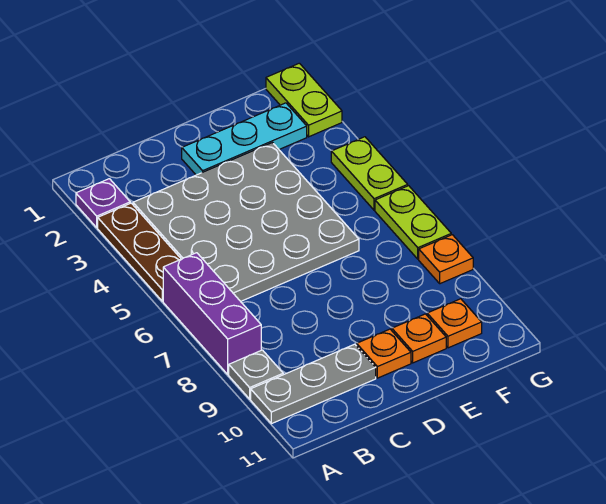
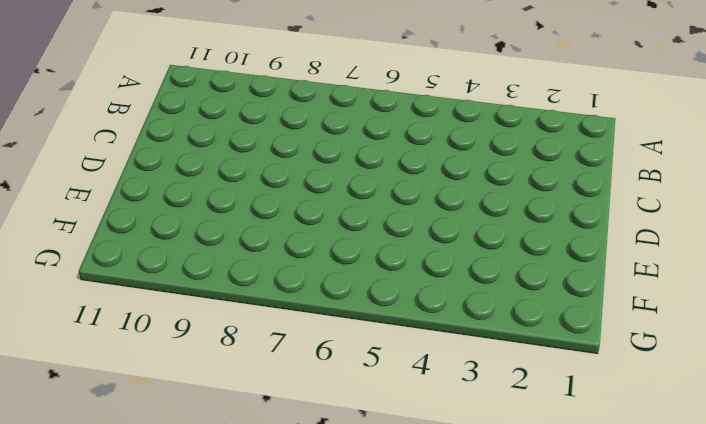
none -> purple plate A2 level 1
none -> brown plate A3:A5 level 1
none -> purple brick A6:A8 level 1

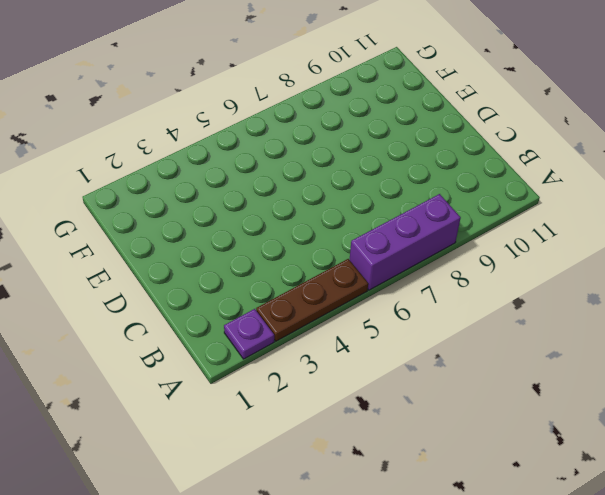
none -> grey plate A9 level 1
none -> grey plate A10:C10 level 1
none -> grey plate B3:E6 level 1

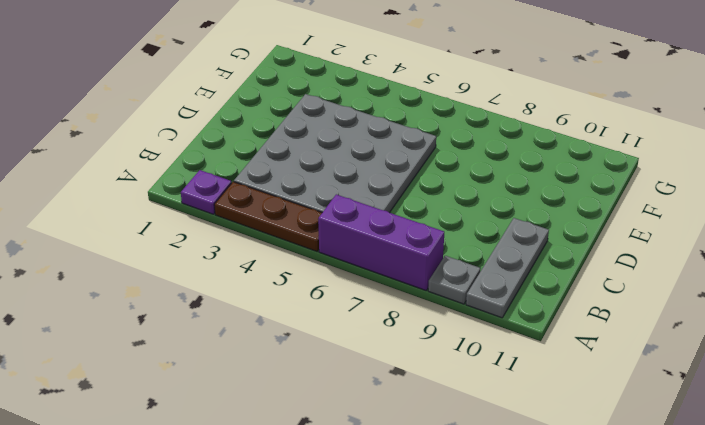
none -> cyan plate D2:F2 level 1
none -> orange plate D10 level 1
none -> orange plate E10 level 1

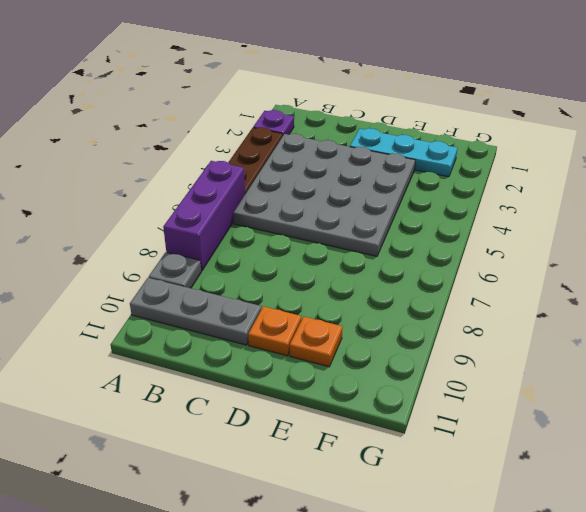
none -> orange plate F10 level 1
none -> lime plate G1:G2 level 1
none -> lime plate G4:G5 level 1

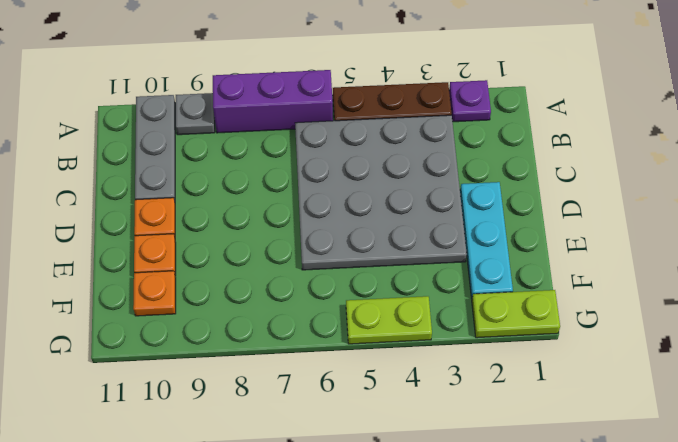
none -> lime plate G6:G7 level 1
none -> orange plate G8 level 1

